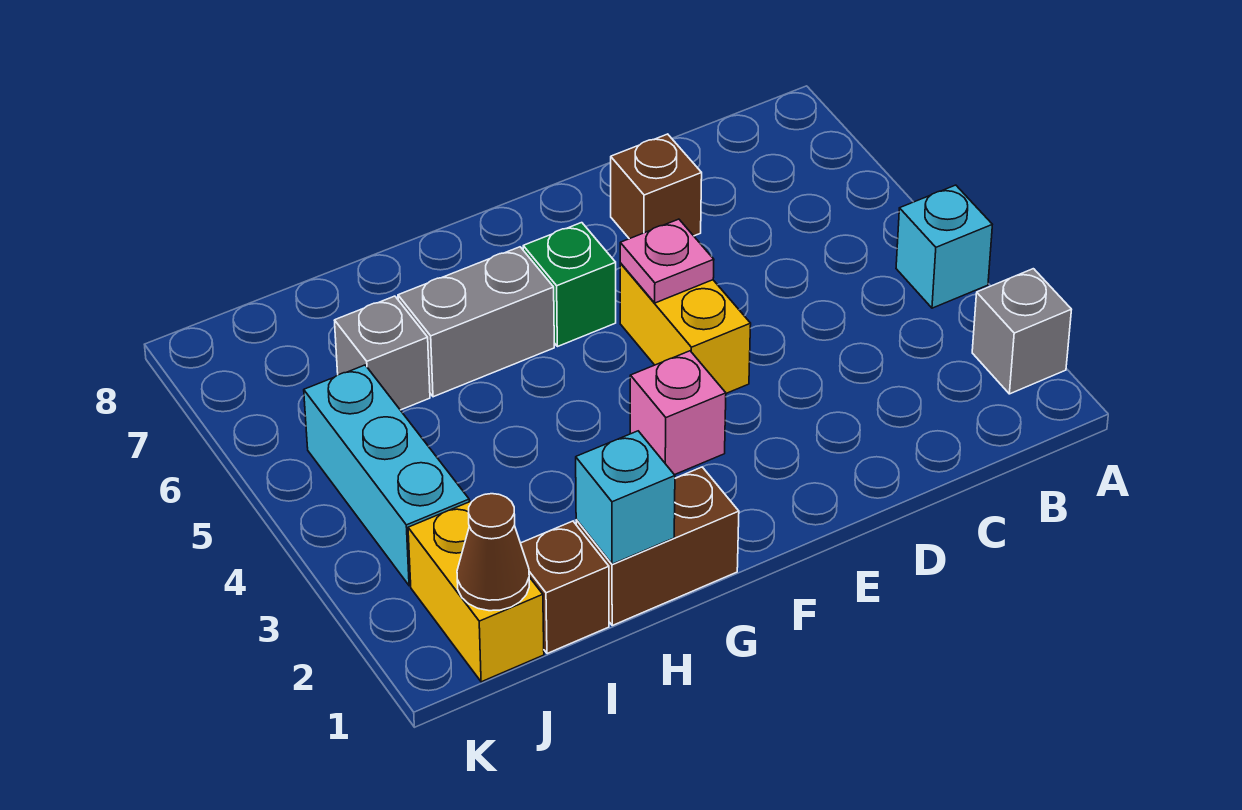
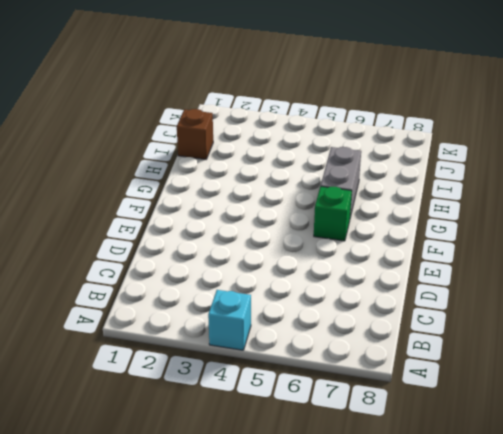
none -> grey brick A2 level 1
none -> brown brick D7 level 1
none -> yellow brick E4:E5 level 1

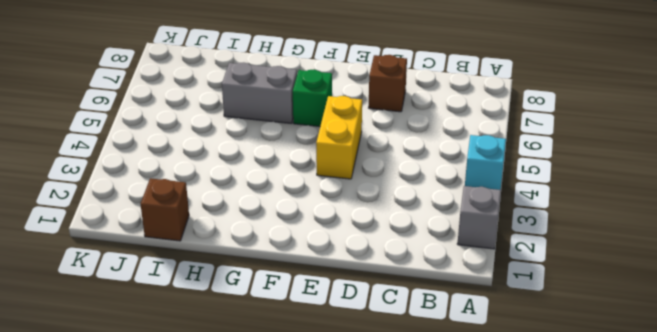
none -> pink brick F3 level 1
none -> brown brick G1:H1 level 1
none -> grey brick I6 level 1

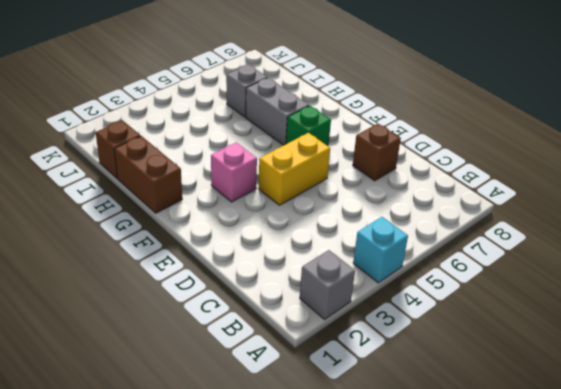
none -> yellow brick J1:J2 level 1
none -> cyan brick J3:J5 level 1
none -> pink plate E5 level 2

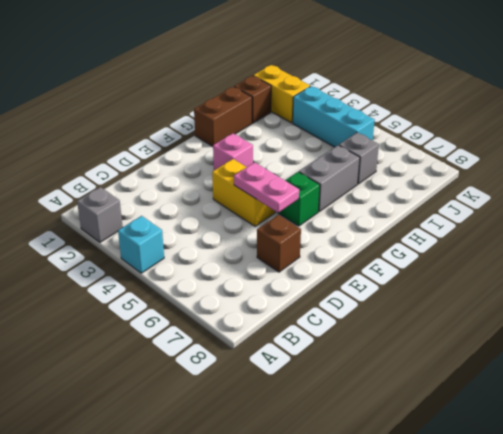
pink plate E5:E6 level 2 -> pink plate E5 level 2
none -> cyan brick H1 level 2
none -> brown cone J1 level 2

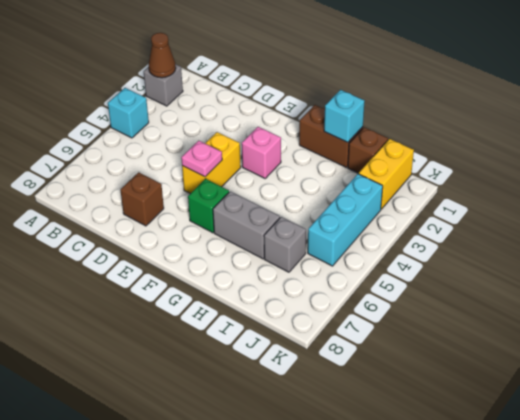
brown cone A2 level 2 -> brown cone J1 level 2

